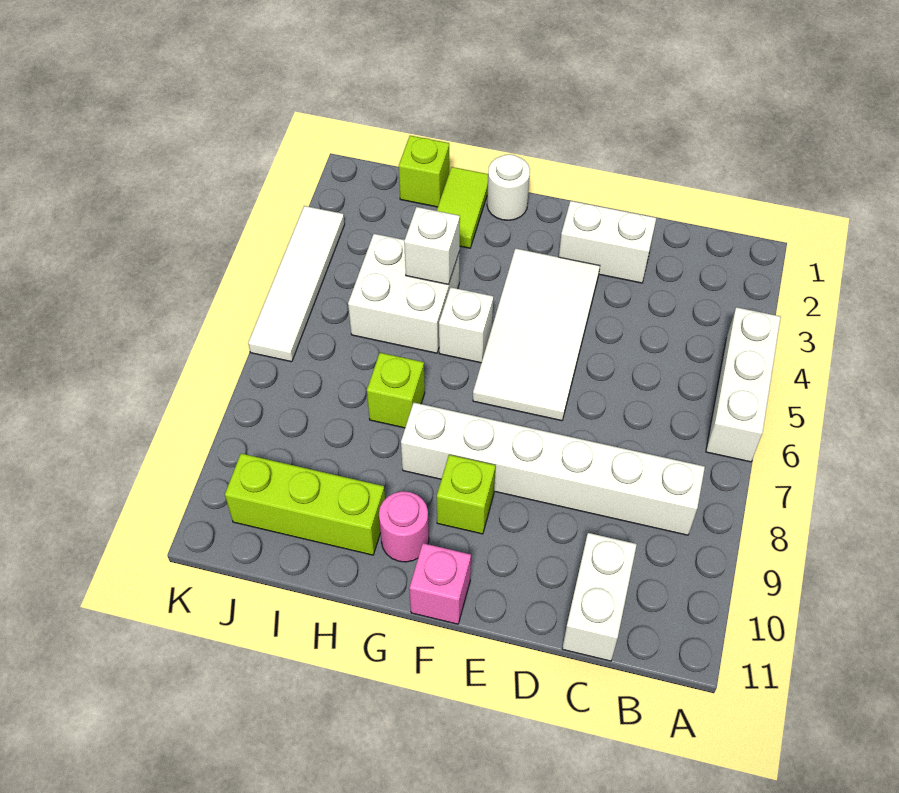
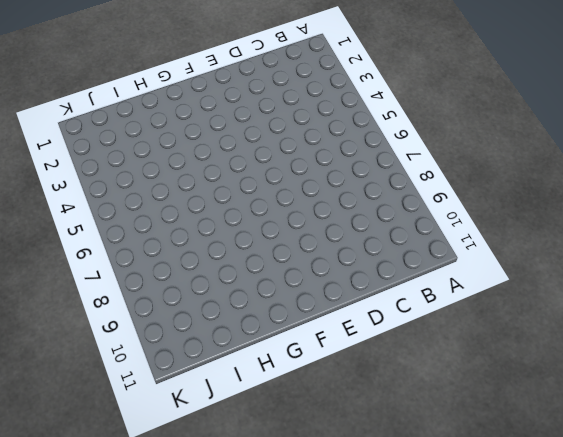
none -> white brick A4:A6 level 1
none -> white brick B8:G8 level 1
none -> white brick C10:C11 level 1

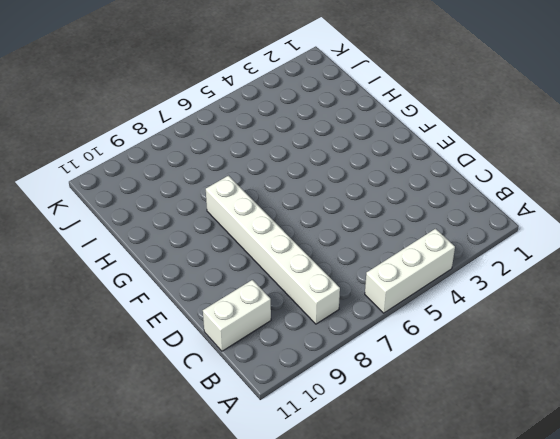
none -> white brick D2:E2 level 1
none -> white tile E3:F6 level 1
none -> lime brick F9 level 1

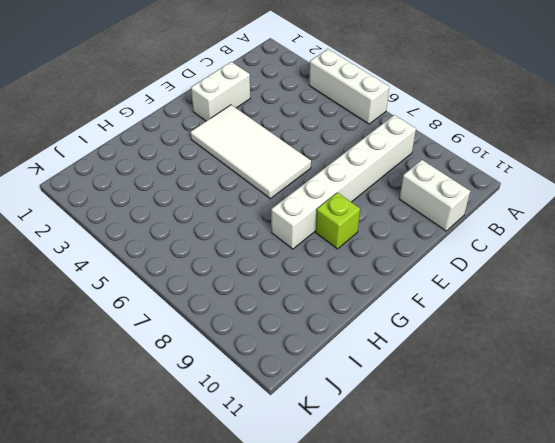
none -> pink brick F11 level 1
none -> white round brick G1 level 1
none -> white brick G5 level 1

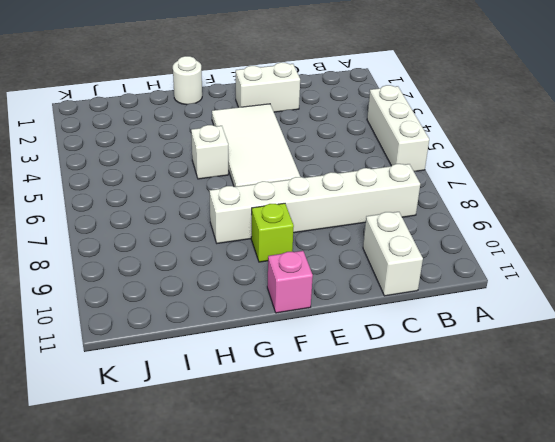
none -> pink round brick G10 level 1
none -> lime tile H1:H2 level 1
none -> white brick H4:I5 level 1

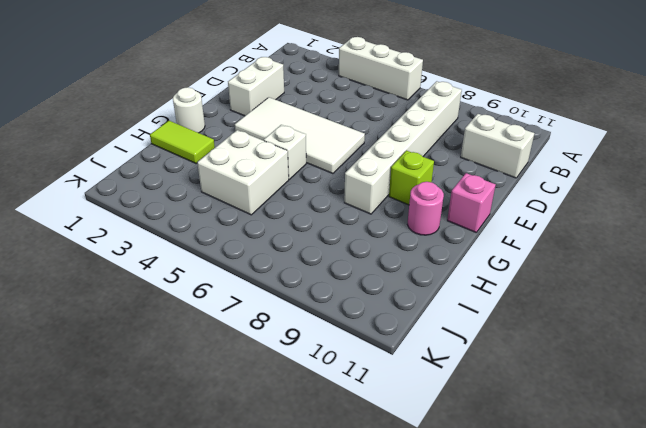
none -> lime brick H7 level 1
none -> lime brick H10:J10 level 1
none -> lime brick I1 level 1

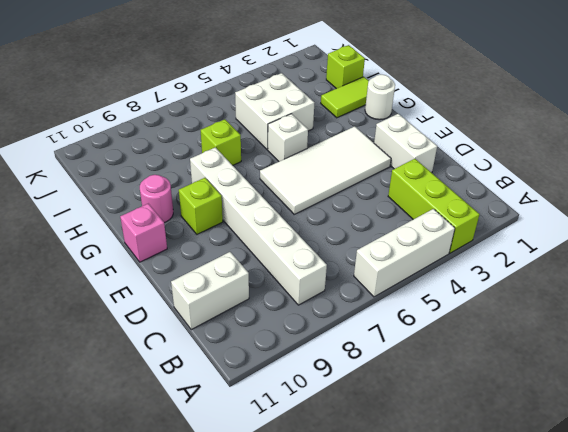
lime brick A3:C3 level 1 -> lime brick H10:J10 level 1
none -> white tile K3:K6 level 1
none -> white brick H4 level 2

